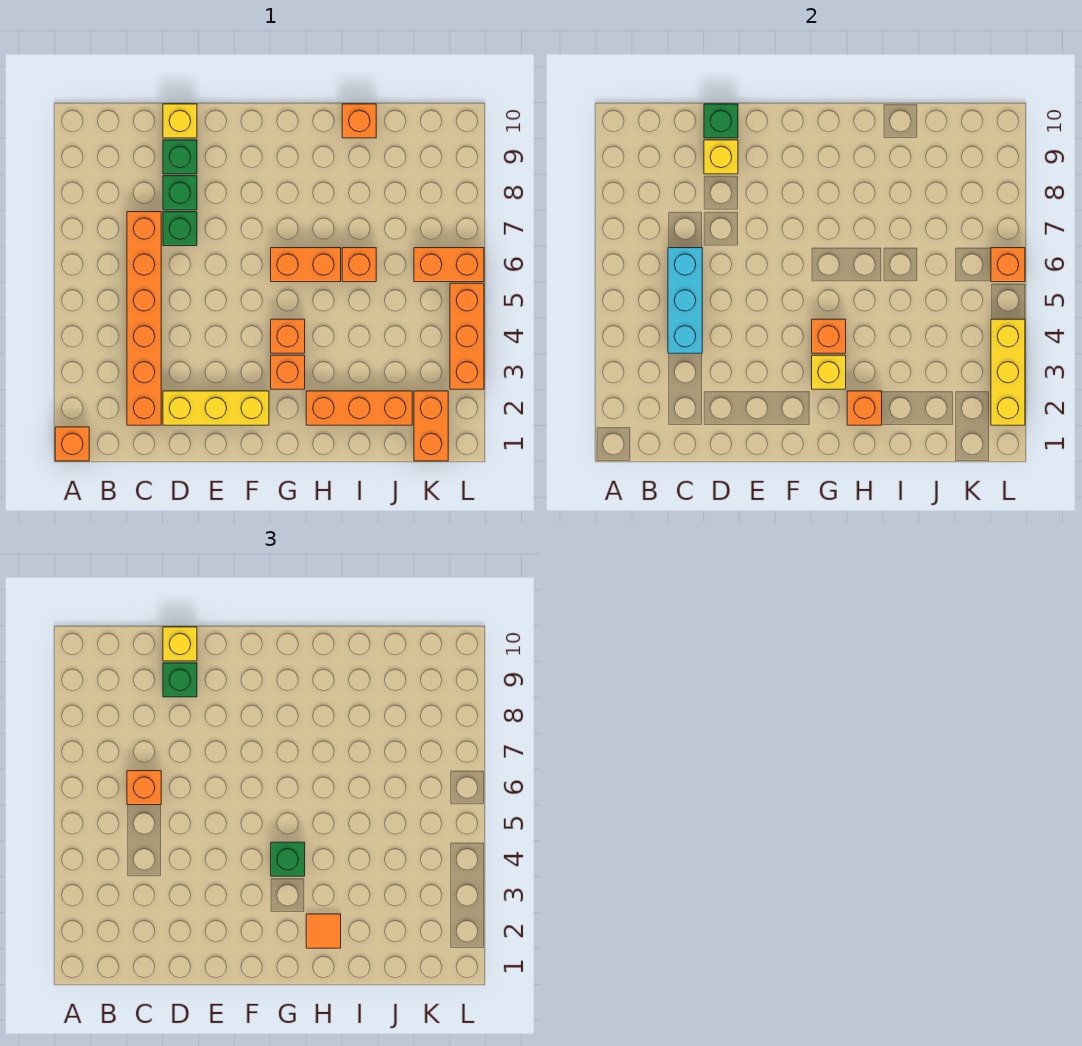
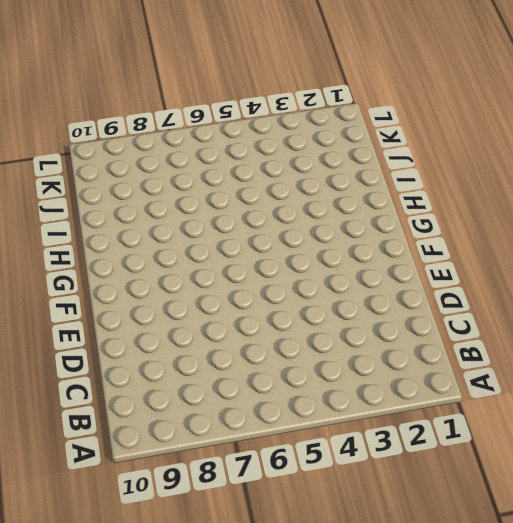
none -> orange brick A1 level 1
none -> orange brick C2:C7 level 1
none -> yellow brick D2:F2 level 1

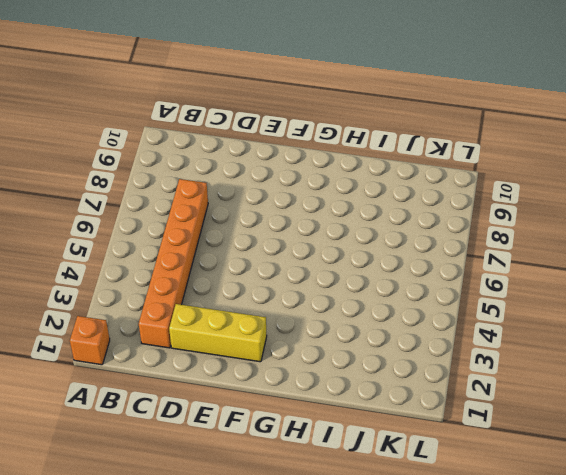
none -> green brick D7 level 1
none -> green brick D8 level 1
none -> green brick D9 level 1

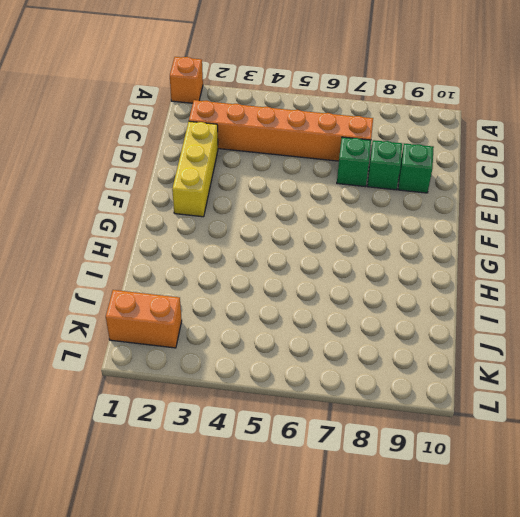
none -> yellow brick D10 level 1
none -> orange brick G3 level 1
none -> orange brick G4 level 1

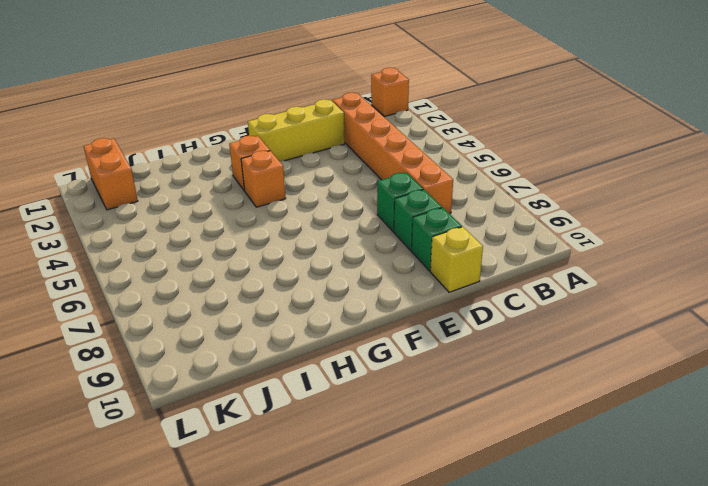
none -> orange brick G6:H6 level 1
none -> orange brick H2:J2 level 1
none -> orange brick I6 level 1

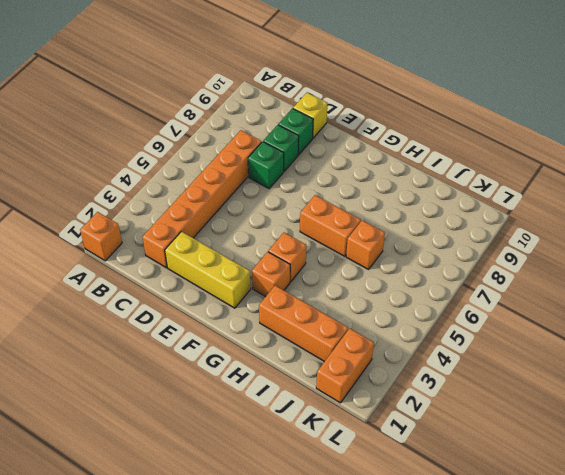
none -> orange brick I10 level 1
none -> orange brick K6:L6 level 1
none -> orange brick L3:L5 level 1

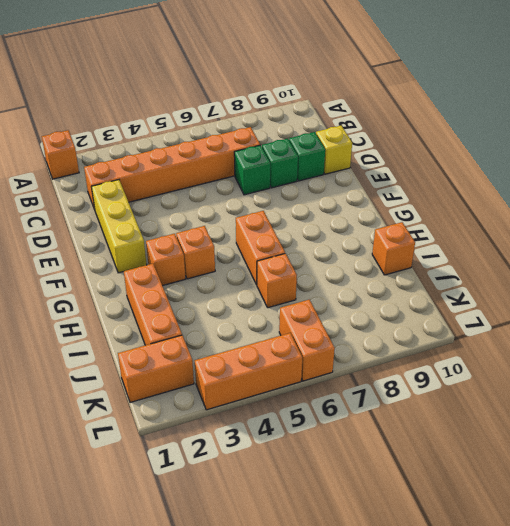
none -> cyan brick C4:C6 level 2
none -> yellow brick D9 level 2
none -> green brick D10 level 2

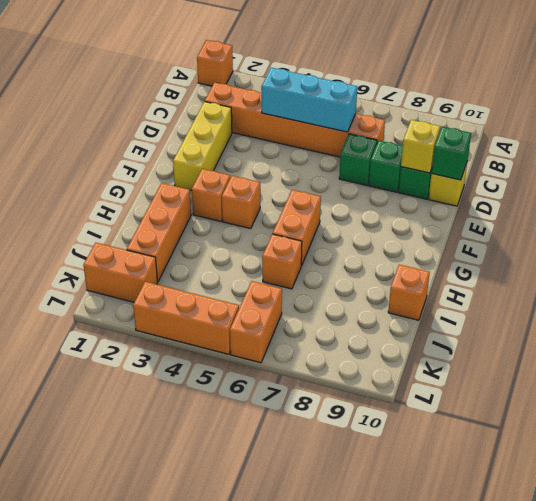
none -> yellow brick G3 level 2
none -> orange brick G4 level 2
none -> orange brick H2 level 2

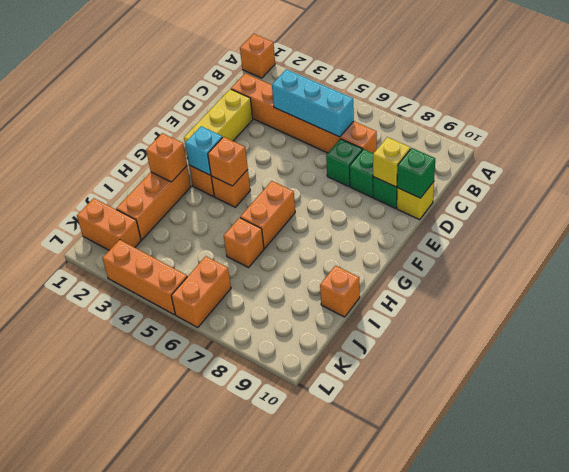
cyan brick G3 level 2 -> yellow brick G3 level 2
none -> yellow brick L2:L4 level 2
none -> orange brick L6 level 2
none -> orange brick C6 level 3

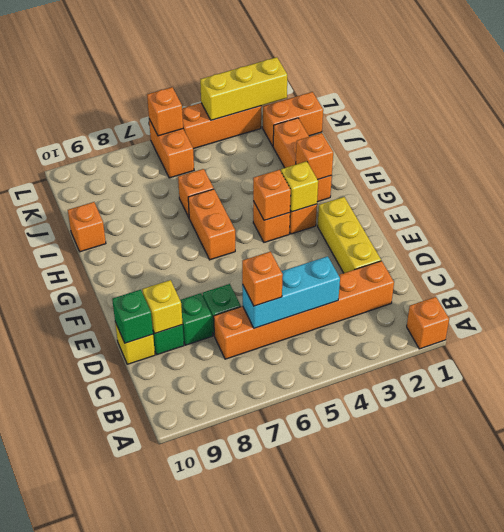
none -> green brick D9 level 3
none -> yellow brick D10 level 3
none -> green brick G4 level 3

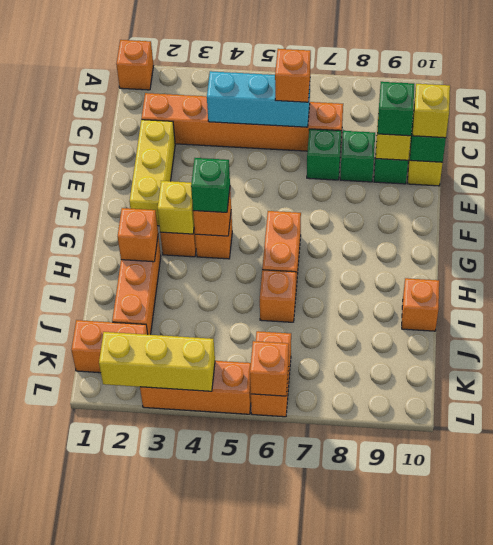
none -> orange tile H2 level 3

